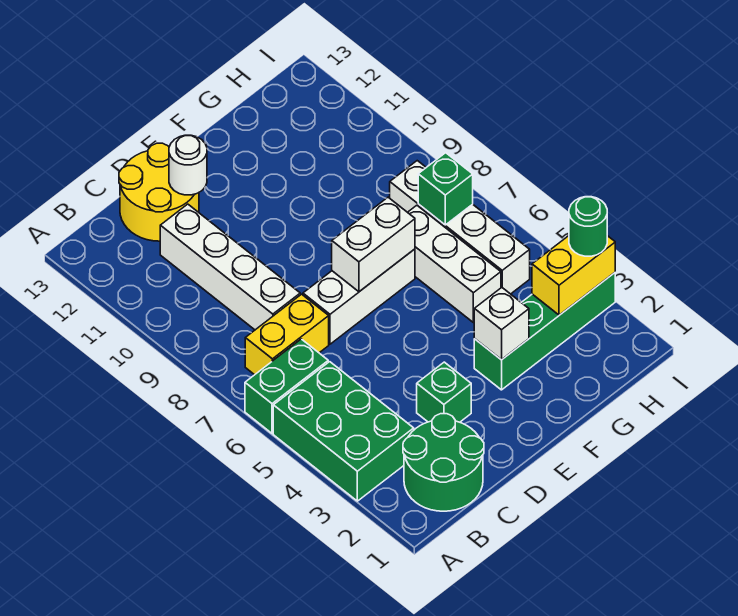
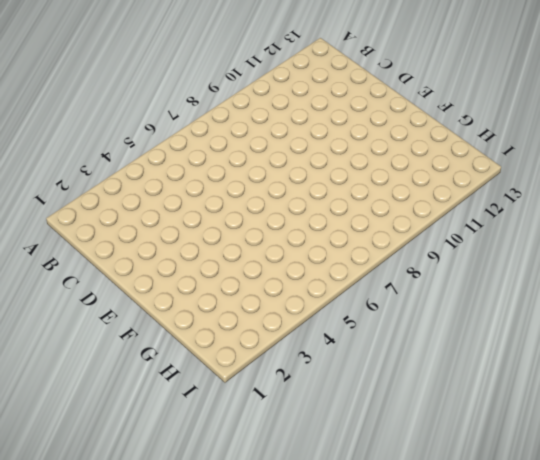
none -> green brick A3:B5 level 1
none -> green brick A6:B6 level 1
none -> green round brick B1:C2 level 1

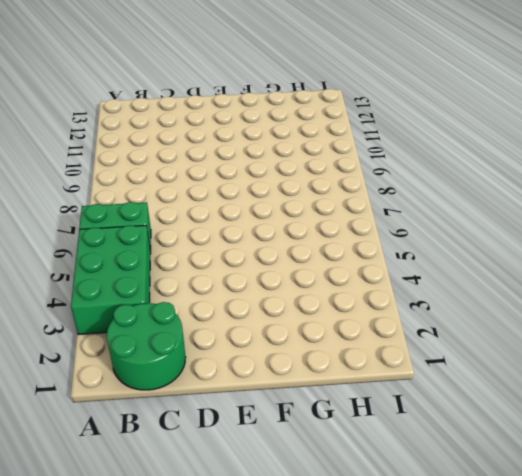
none -> yellow brick B7:C7 level 1
none -> white brick C8:C11 level 1
none -> yellow round brick C12:D13 level 1

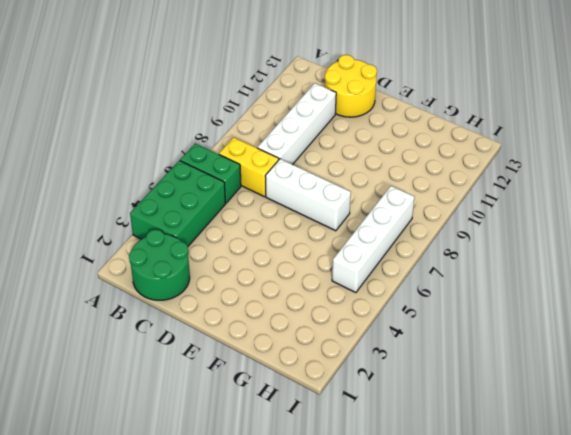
none -> green brick D3 level 1
none -> green brick F3:I3 level 1
none -> white brick G5:G7 level 1

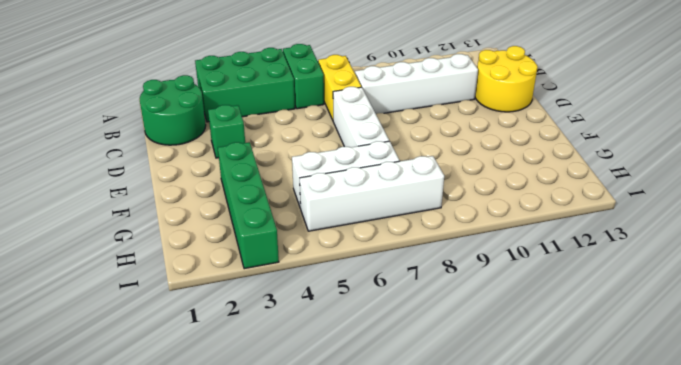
none -> white round brick D12 level 2
none -> white brick E7:F7 level 2
none -> white brick F3 level 2

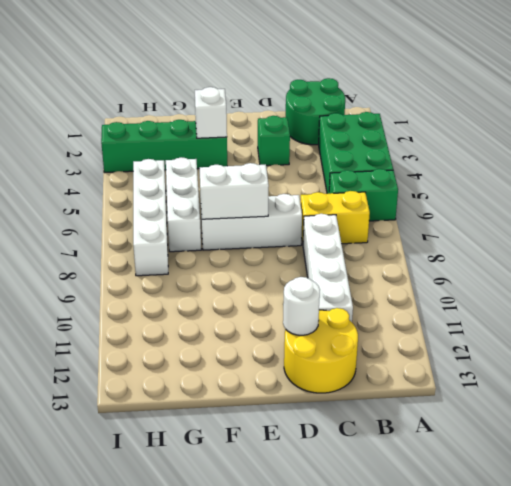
none -> yellow brick H3:I3 level 2
none -> green brick H7 level 2
none -> green round brick I3 level 3

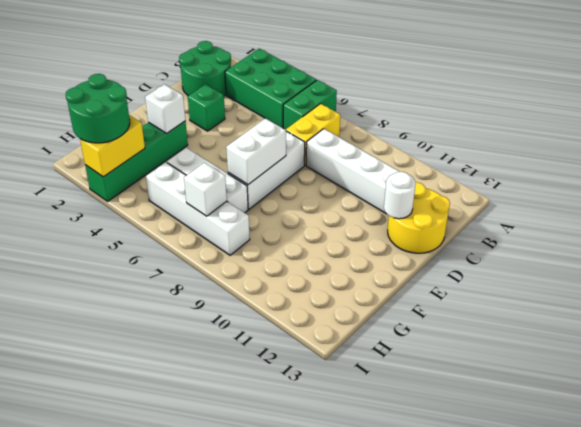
green round brick H2:I3 level 3 -> green round brick I3 level 3
white brick H7 level 2 -> green brick H7 level 2

